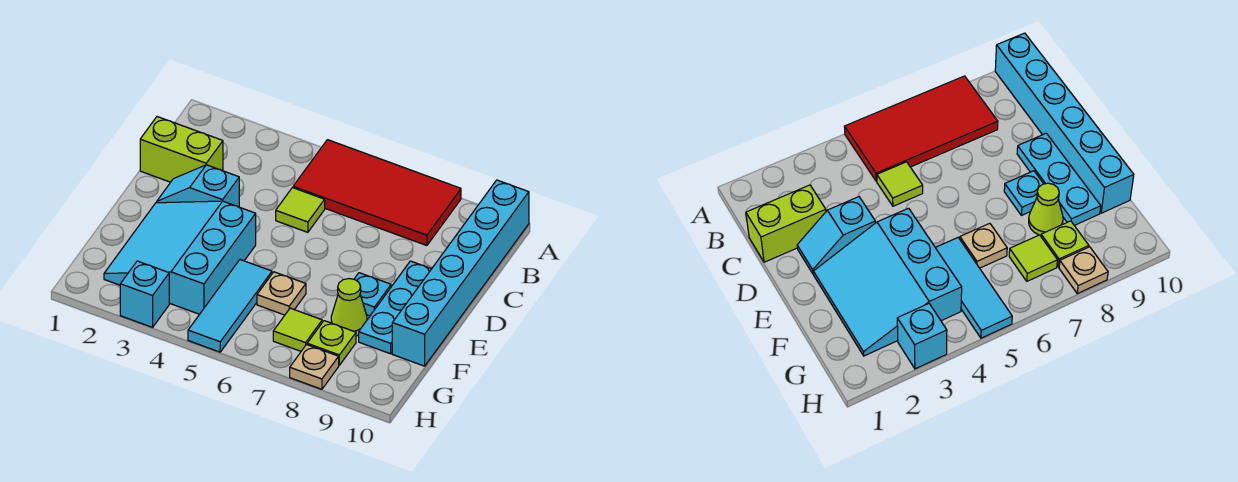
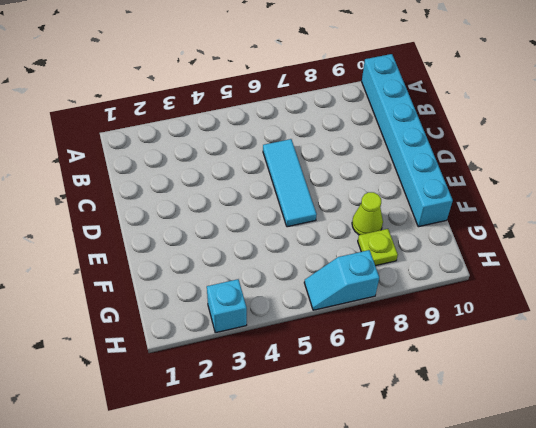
cyan tile C6:E6 level 1 -> cyan tile F5:H5 level 1
cyan slope H6:H7 level 1 top 7 -> cyan slope D2:D3 level 1 top 3
none -> red tile A5:B8 level 1
none -> lime brick C1:C2 level 1
none -> lime tile C5 level 1

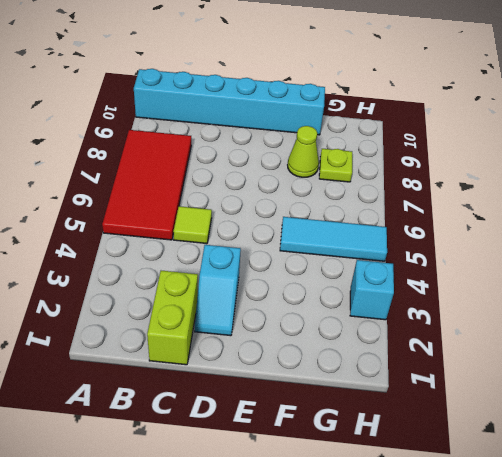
none -> cyan plate D9:F9 level 1
none -> cyan slope E2:G4 level 1 top 4
none -> cyan plate E8 level 1

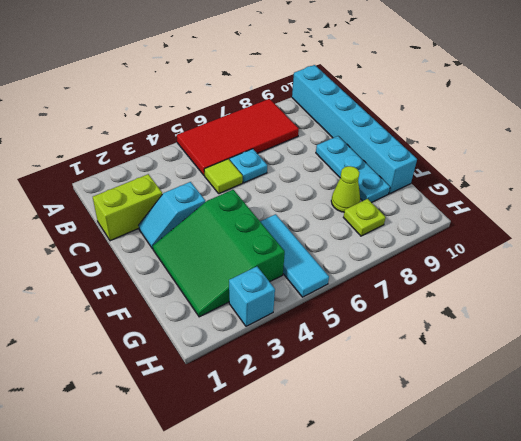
cyan plate C6 level 1 -> cyan plate E8 level 1
green slope E2:G4 level 1 top 4 -> cyan slope E2:G4 level 1 top 4
none -> tan plate F6 level 1
none -> lime tile G7 level 1
none -> tan plate H8 level 1

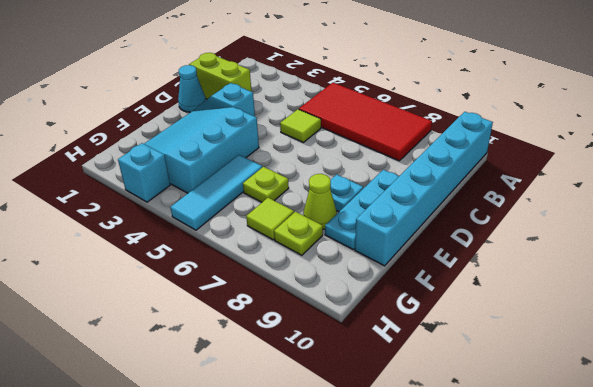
cyan cone D1 level 1 -> none
lime plate F6 level 1 -> tan plate F6 level 1
none -> tan plate H8 level 1

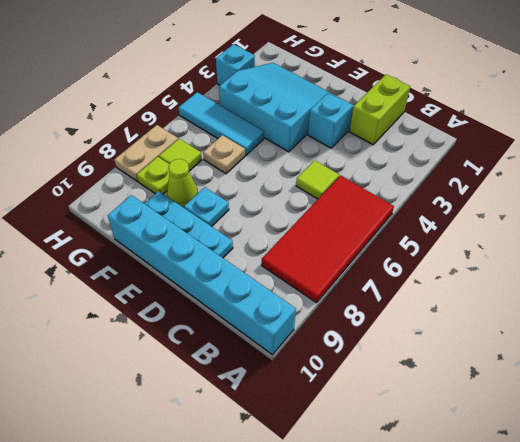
tan plate H7:H8 level 1 -> tan plate H8 level 1

